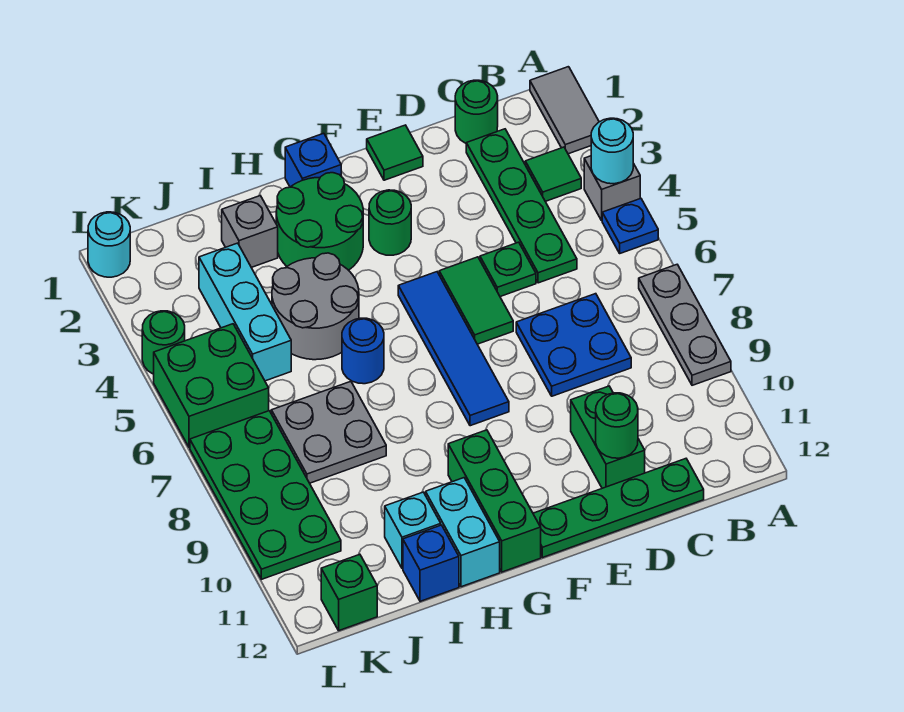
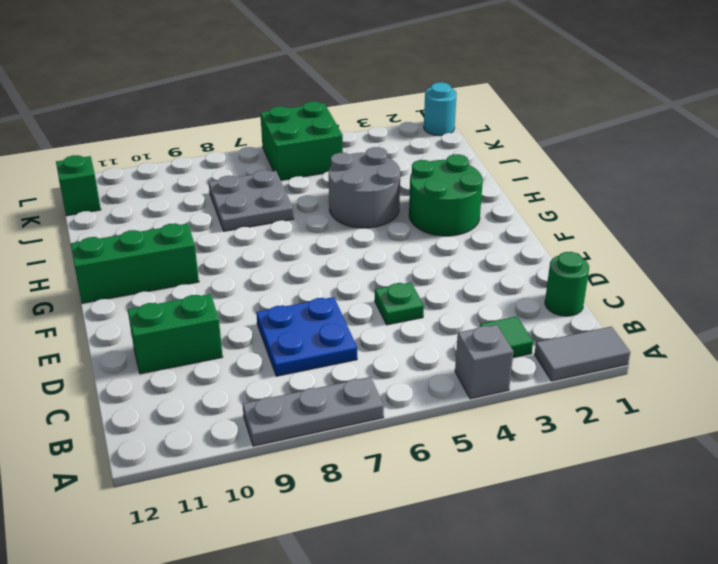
none -> blue plate A5 level 1
none -> green plate C2:C5 level 1
none -> green plate C12:F12 level 1
none -> green tile E1 level 1

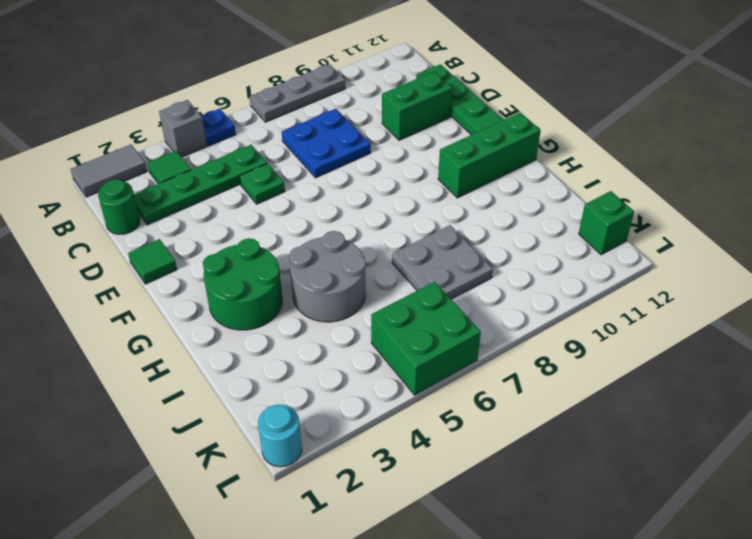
none -> green tile E5:E6 level 1
none -> green round brick F3 level 1
none -> blue tile F5:F8 level 1
none -> blue brick G1 level 1

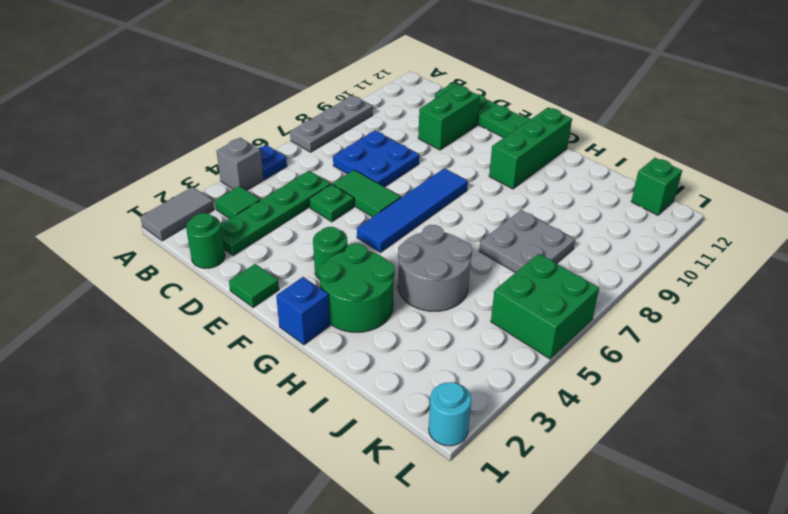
green tile D6:E6 level 1 -> green tile E5:E6 level 1
none -> blue round brick H6 level 1
none -> cyan brick H11:H12 level 1
none -> grey brick I2 level 1
none -> cyan brick I11 level 1

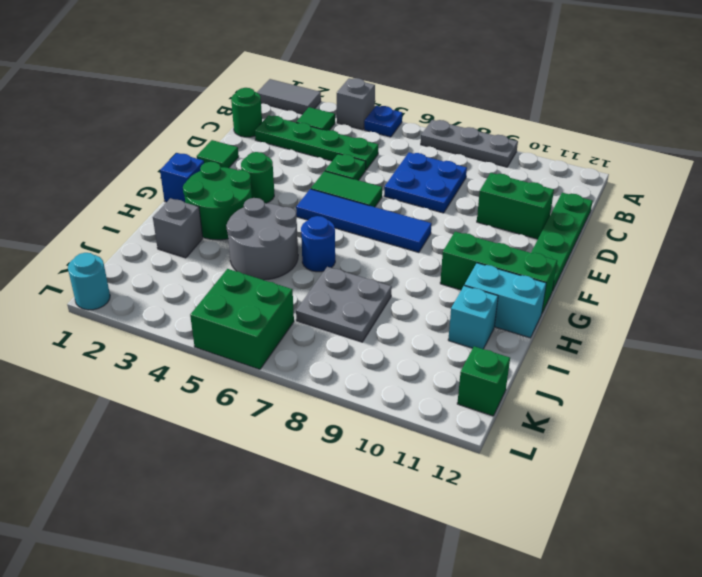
none -> blue brick I12 level 1
none -> cyan brick J3:J5 level 1
none -> green plate K7:L10 level 1
none -> green round brick L4 level 1

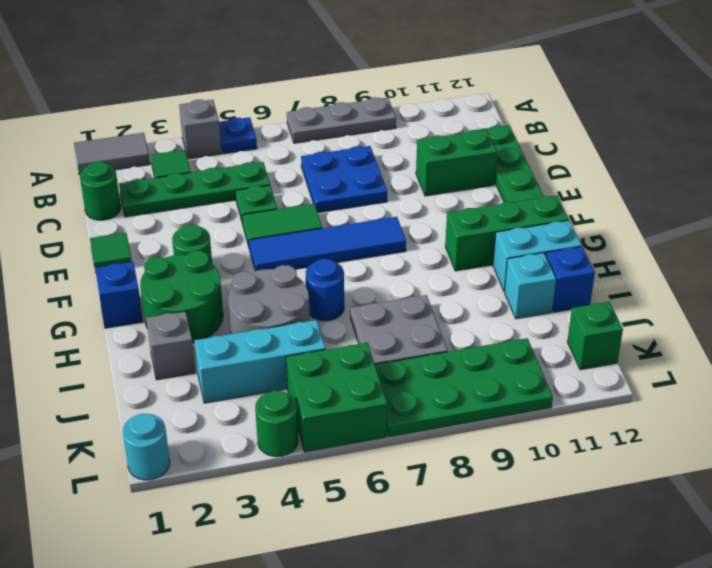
none -> cyan round brick A4 level 2
none -> green round brick D11 level 2

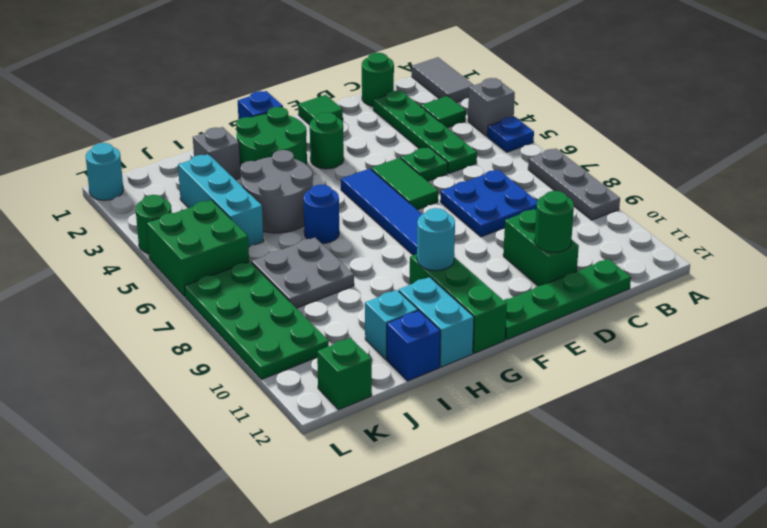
cyan round brick G10 level 2 -> cyan round brick A4 level 2

